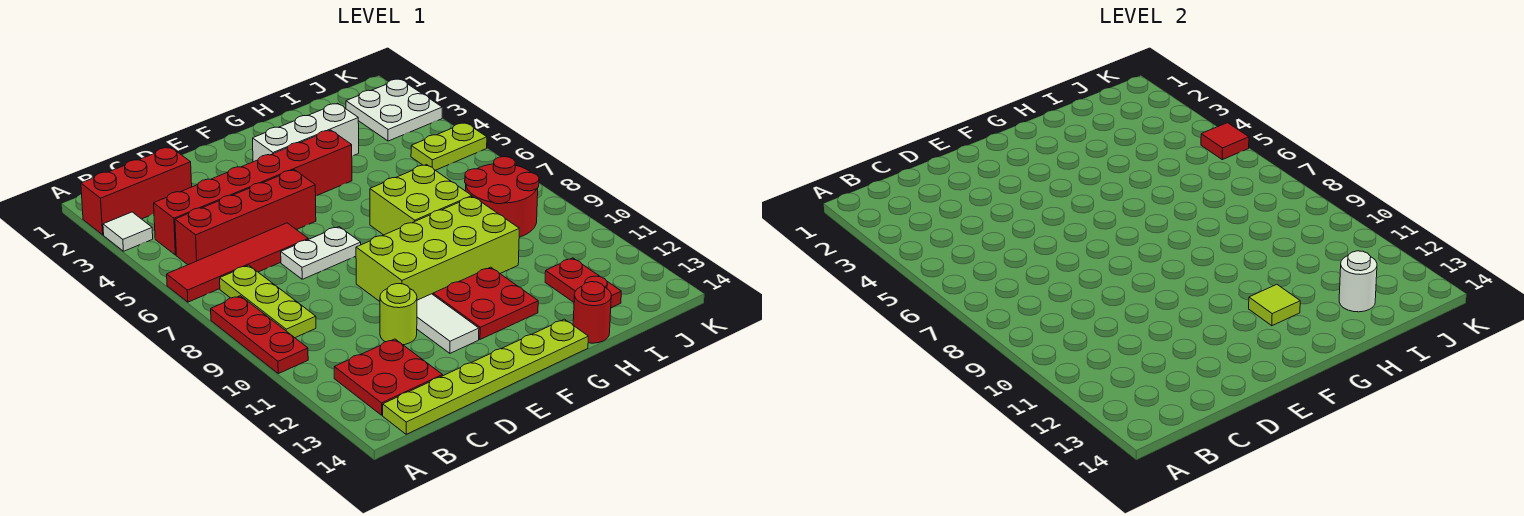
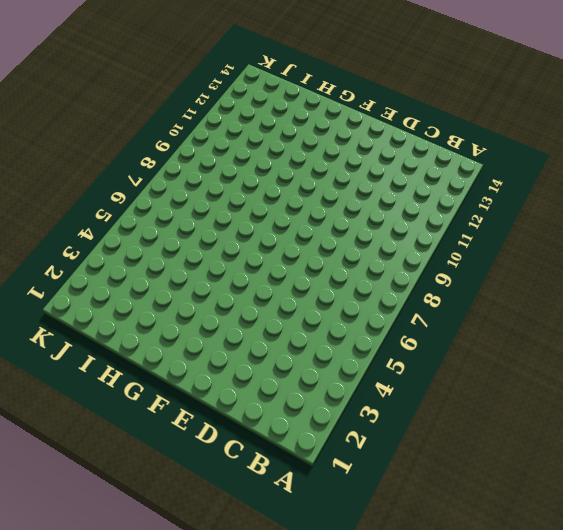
none -> red brick A2:C2 level 1
none -> white tile A3 level 1
none -> red tile A6:D6 level 1

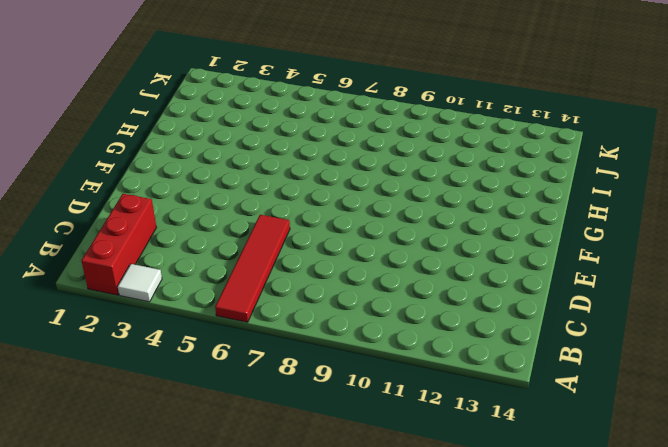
none -> red plate A8:A10 level 1
none -> red brick B4:G4 level 1
none -> red brick B5:E5 level 1

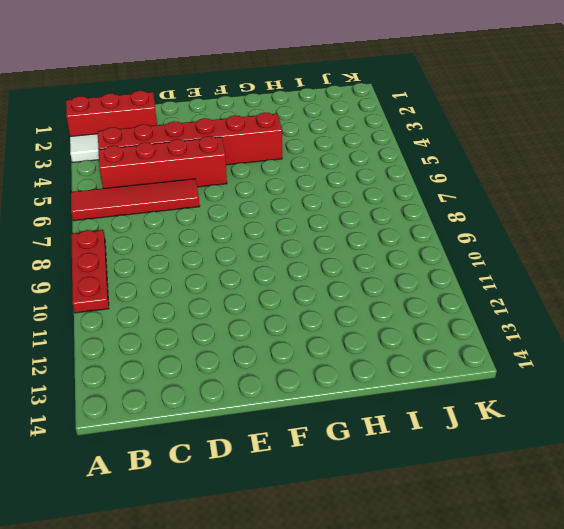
none -> lime plate B7:B9 level 1
none -> red plate B12:C13 level 1
none -> lime plate B14:G14 level 1

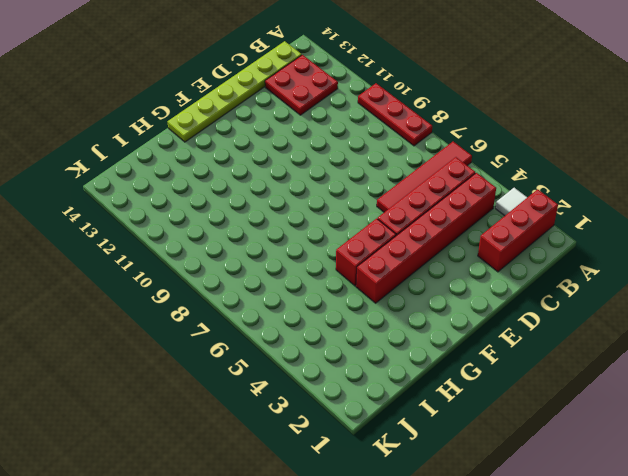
red brick F5:G5 level 1 -> none
none -> lime plate B7:B9 level 1
none -> white plate D7:E7 level 1
none -> lime round brick D11 level 1

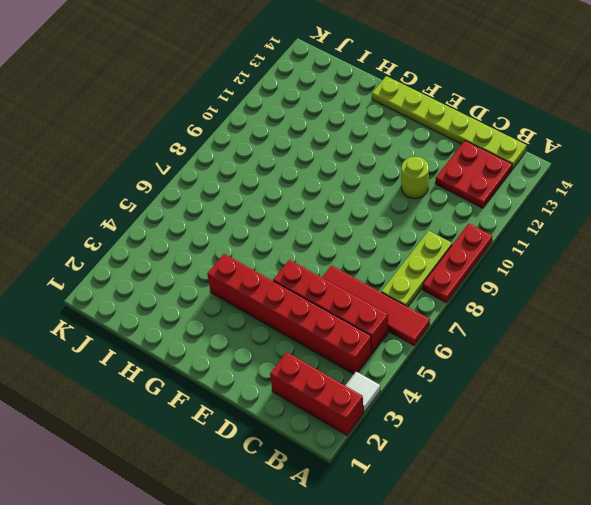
none -> white plate D7:E7 level 1
none -> lime brick E9:H10 level 1
none -> white tile E11:E12 level 1

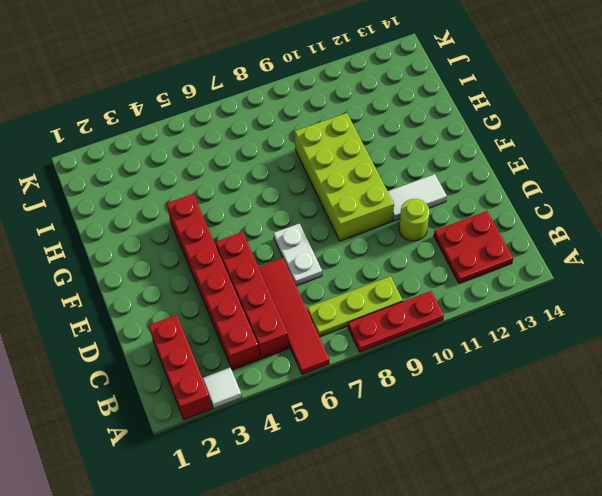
none -> lime plate B14:G14 level 1
none -> white brick F3:H3 level 1
none -> red plate F11:G12 level 1

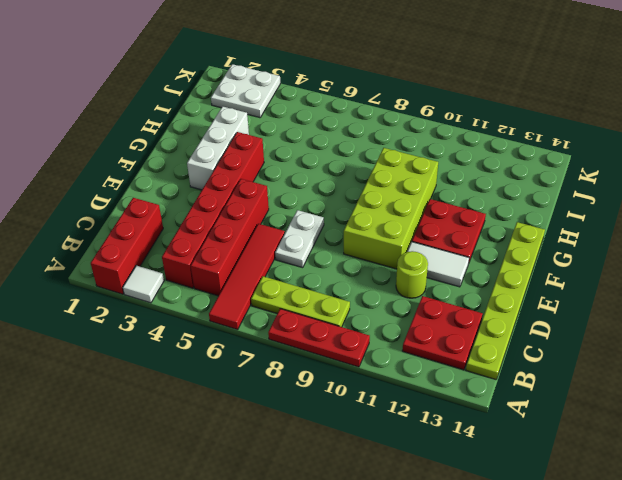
none -> lime brick G7:H8 level 1
none -> red round brick H14 level 1
none -> red round brick I8:J9 level 1

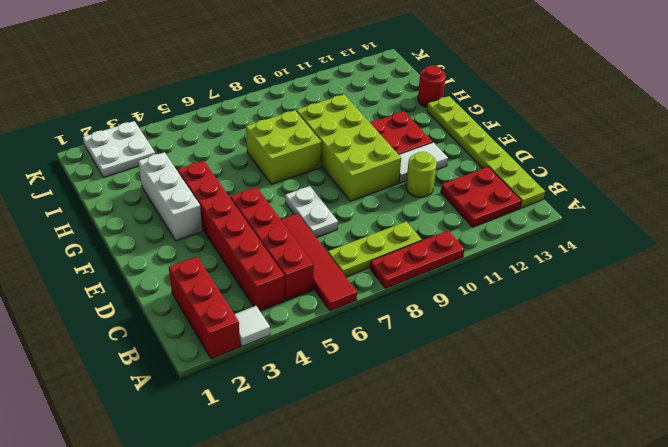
none -> red round brick I8:J9 level 1
none -> red plate I12:I13 level 1
none -> lime plate J5:K5 level 1

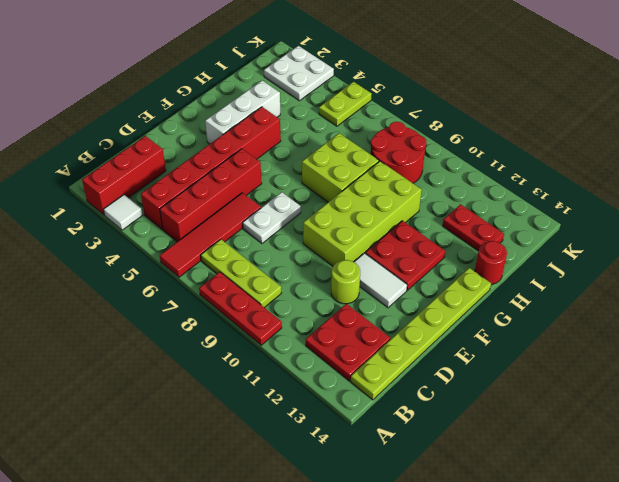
none -> lime tile G12 level 2
none -> white round brick I13 level 2
none -> red tile K5 level 2

